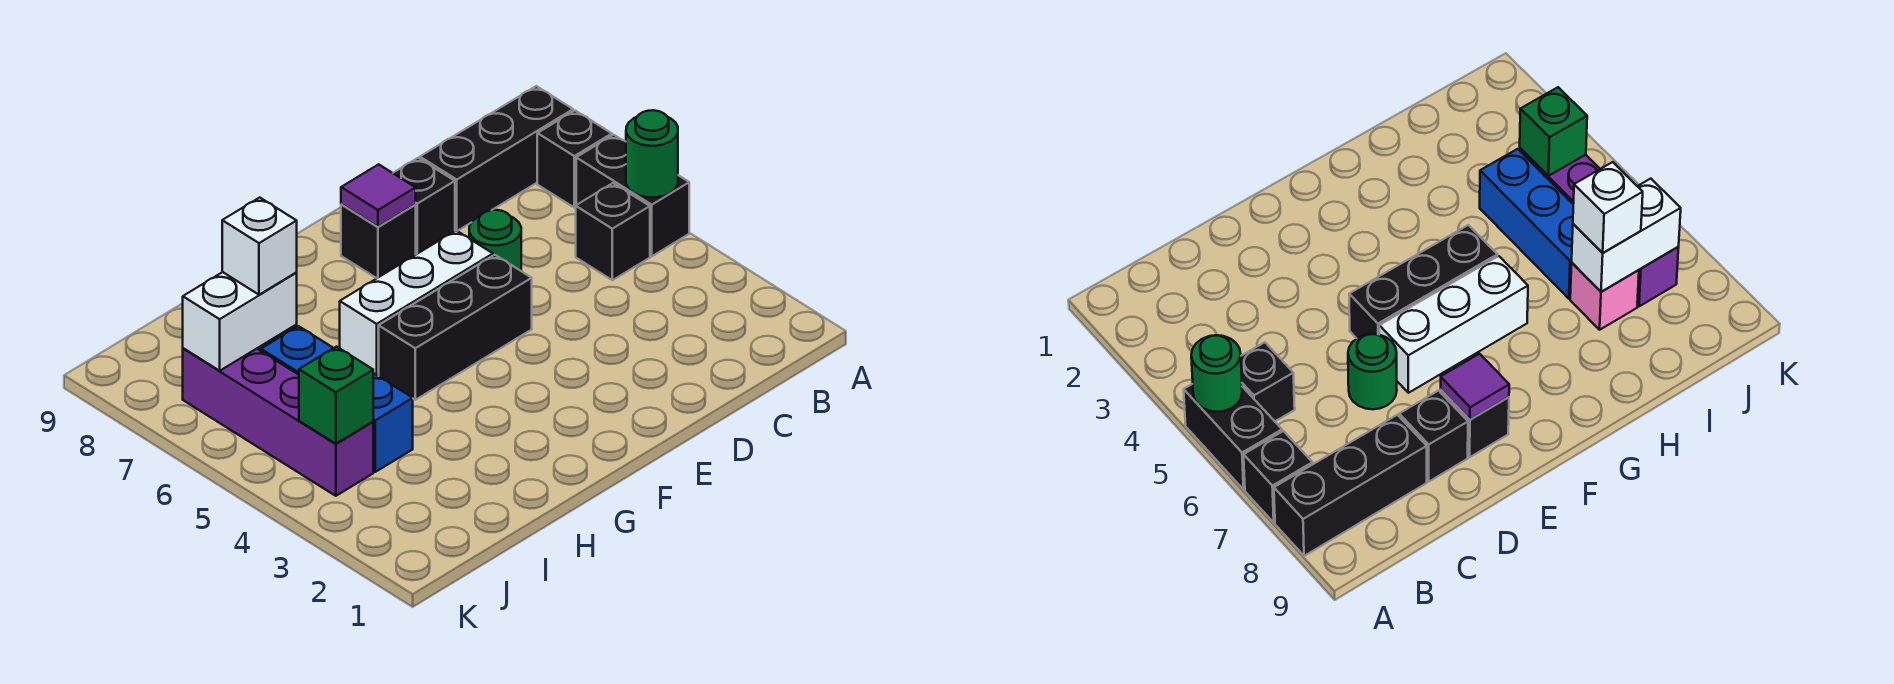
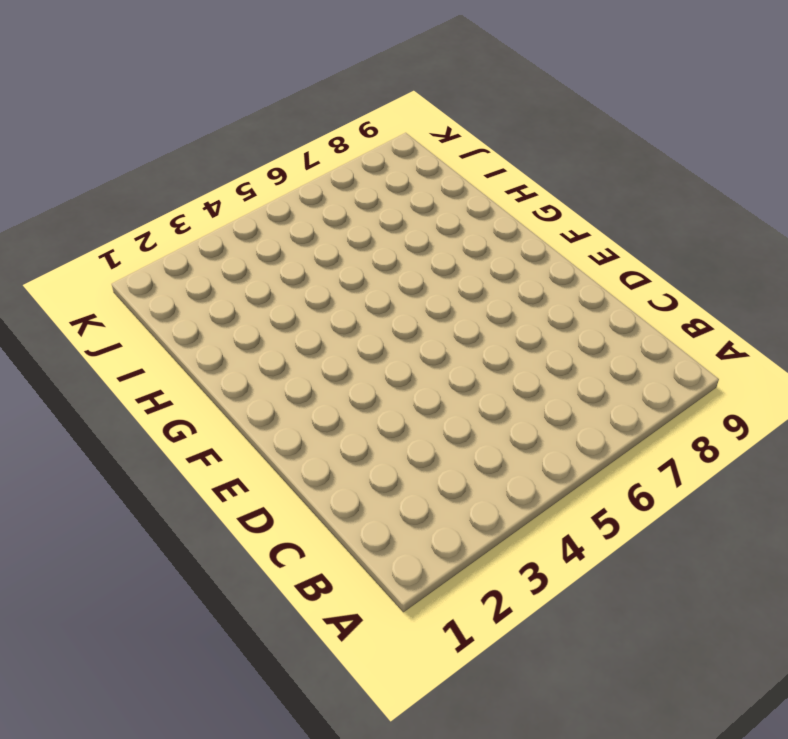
none -> black brick A5:A6 level 1
none -> black brick A7 level 1
none -> black brick A8:C8 level 1

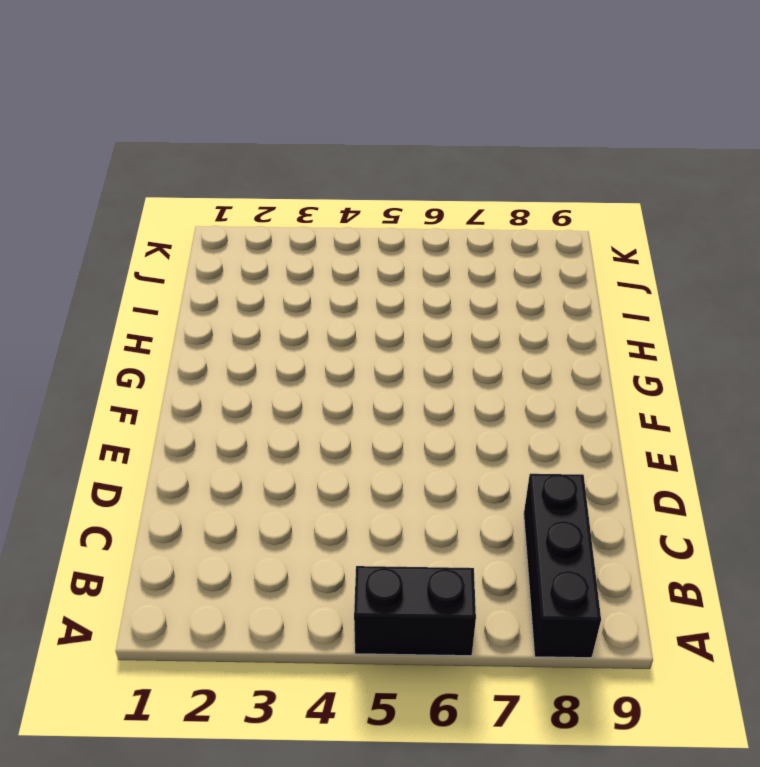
none -> black brick A7 level 1
none -> black brick B5 level 1
none -> green round brick D6 level 1

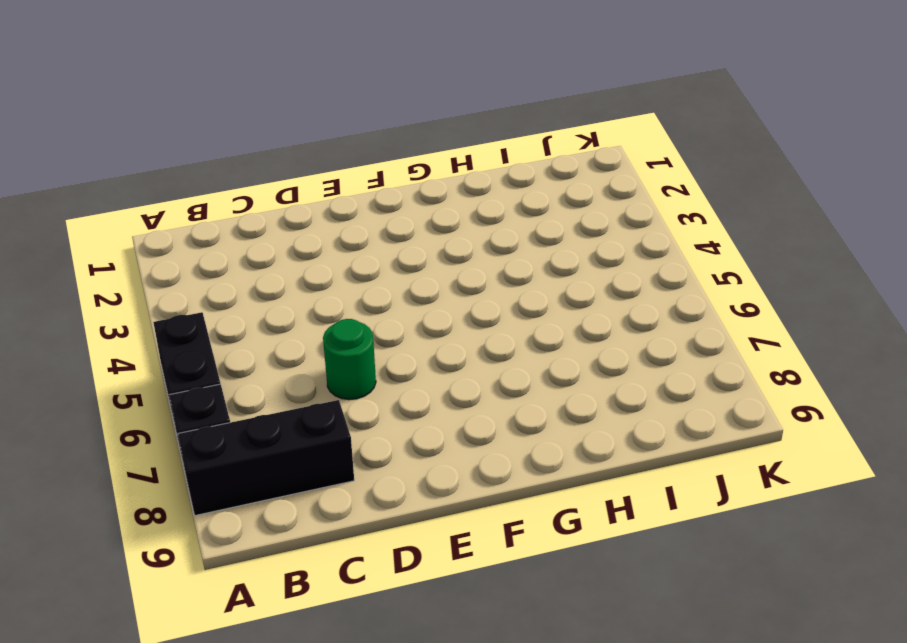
none -> black brick B5 level 1
none -> black brick D8 level 1
none -> black brick E5:G5 level 1

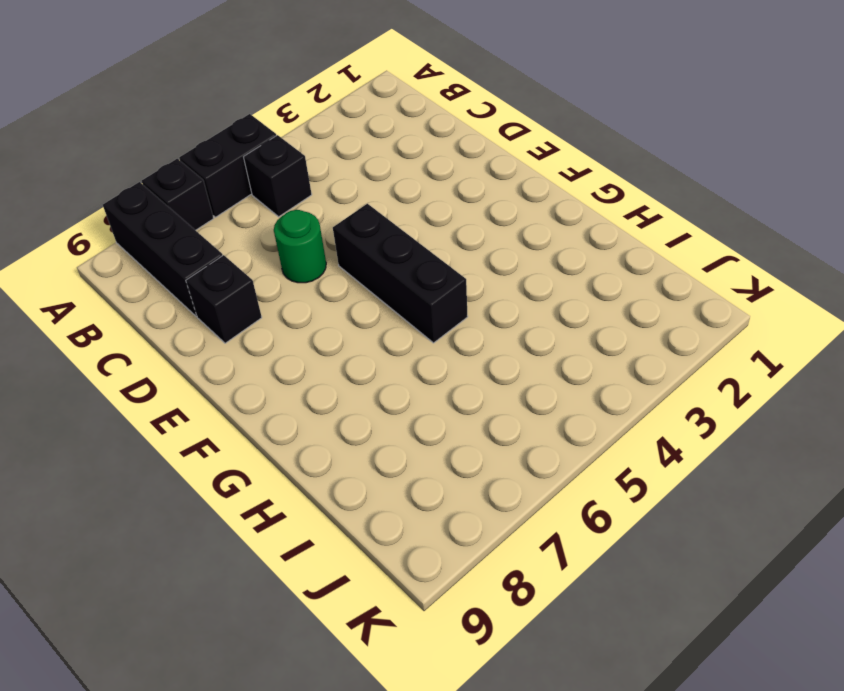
none -> white brick E6:G6 level 1
none -> black brick E8 level 1
none -> blue brick I4:I6 level 1

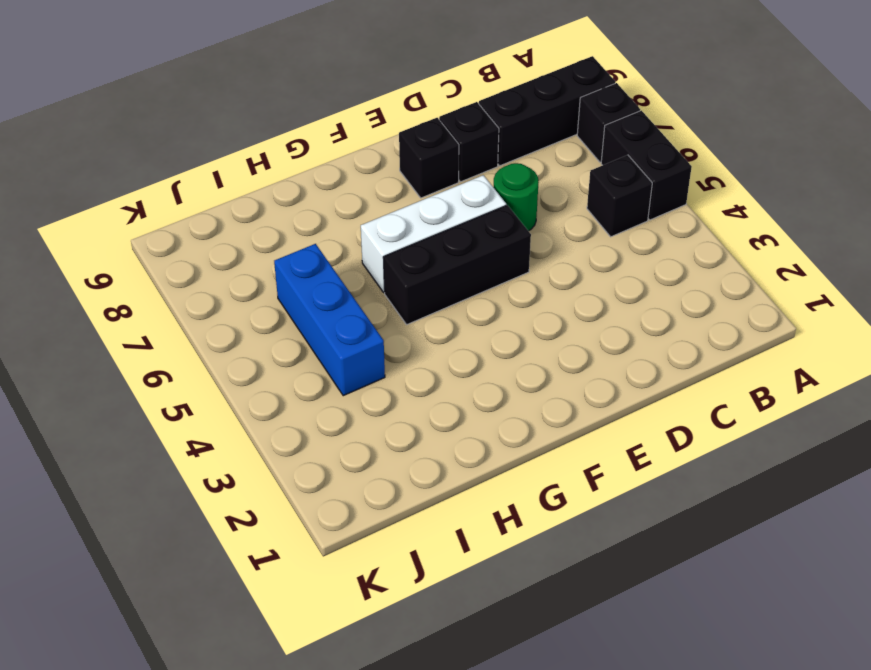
none -> pink brick I7 level 1
none -> purple brick J4:J7 level 1
none -> green round brick A5 level 2

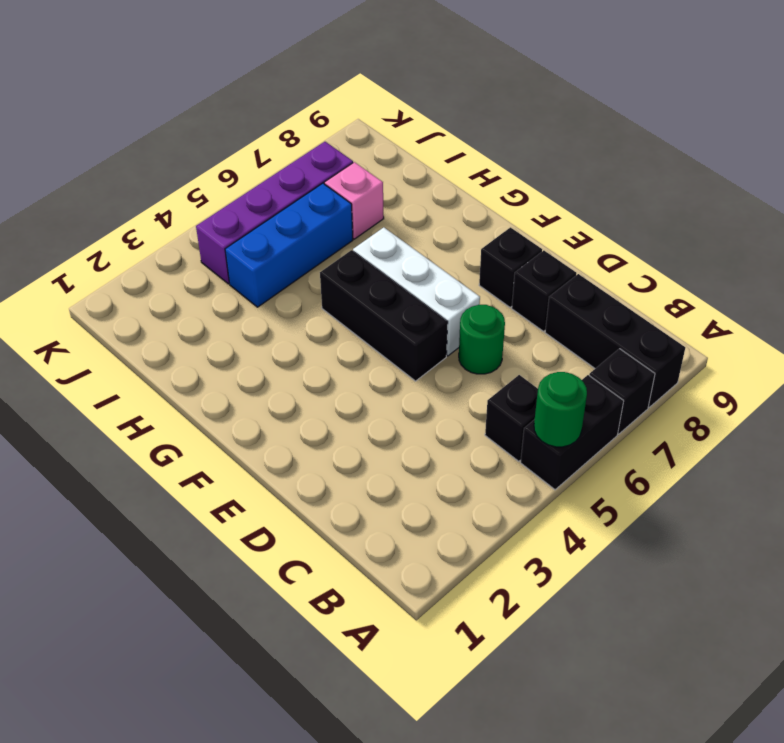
none -> purple tile E8 level 2
none -> white brick I7:J7 level 2
none -> green brick J4 level 2

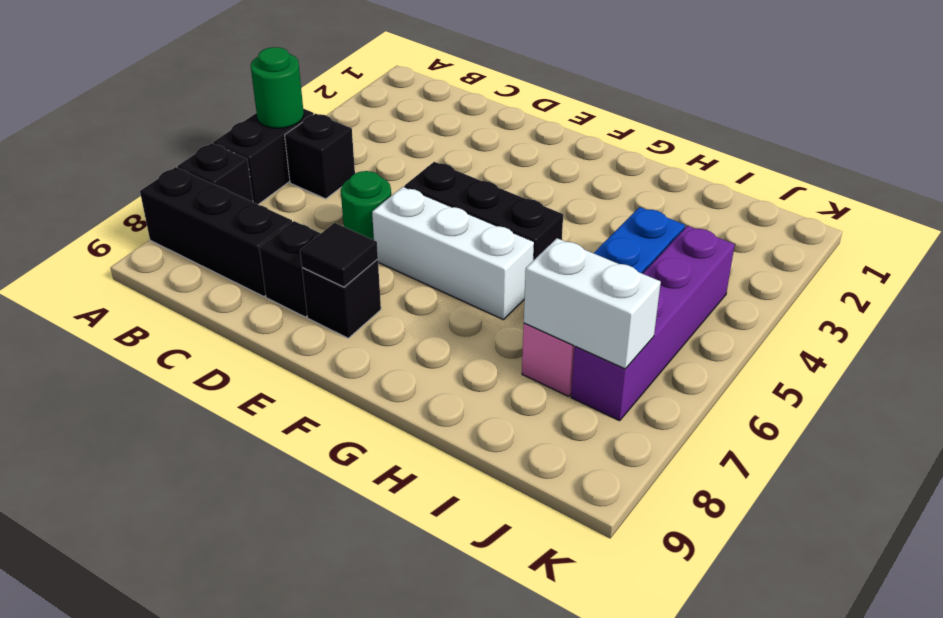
black tile E8 level 2 -> purple tile E8 level 2
none -> green brick J4 level 2
none -> white brick I7 level 3

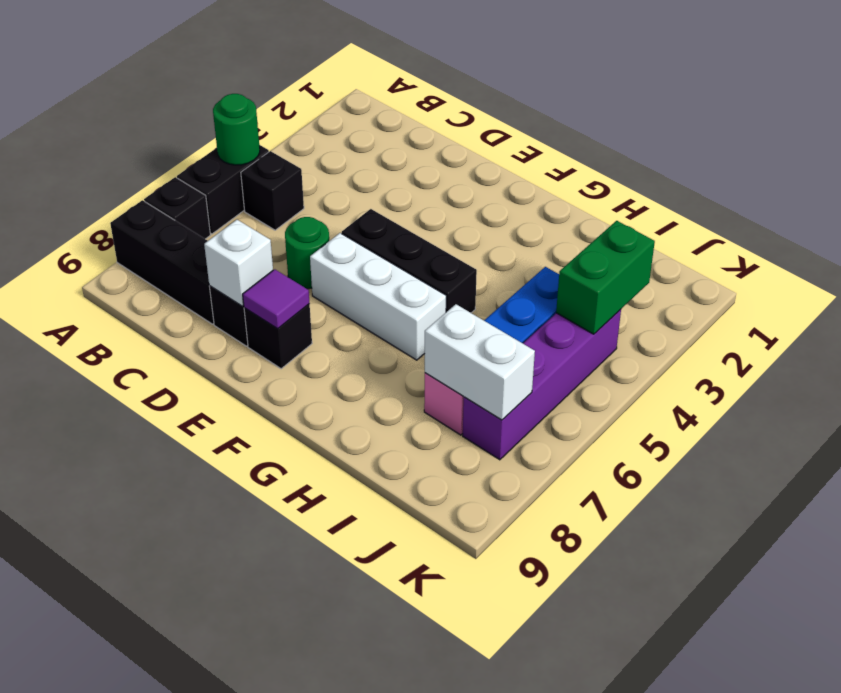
white brick D8 level 2 -> white brick I7 level 3
green brick J3:J4 level 2 -> green brick J4 level 2

